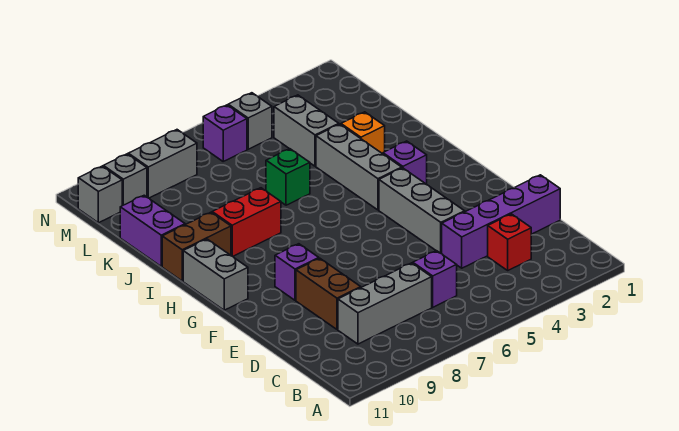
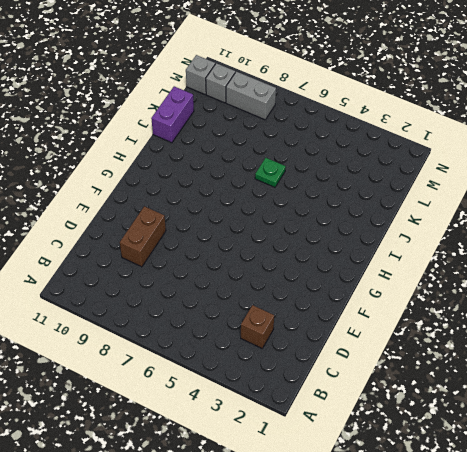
brown brick C3 level 1 -> red brick C3 level 1
green plate J6 level 1 -> green brick J6 level 1
none -> purple brick C6 level 1
none -> grey brick C7:C9 level 1
none -> purple brick D1:D4 level 1

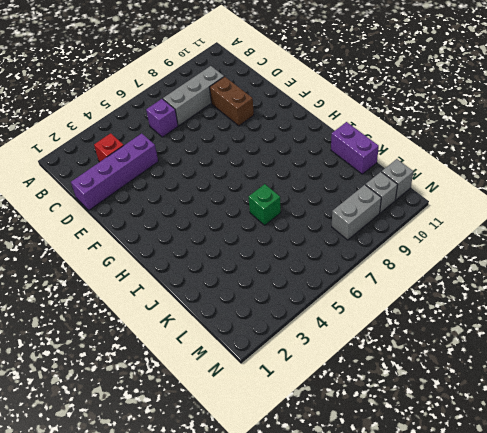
none -> grey brick E4:G4 level 1
none -> purple brick F9 level 1
none -> grey brick G11:H11 level 1

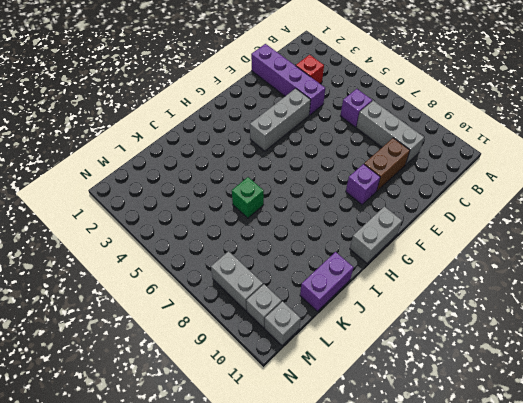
none -> purple brick H3 level 1
none -> grey brick H4:J4 level 1
none -> red brick I8:I9 level 1

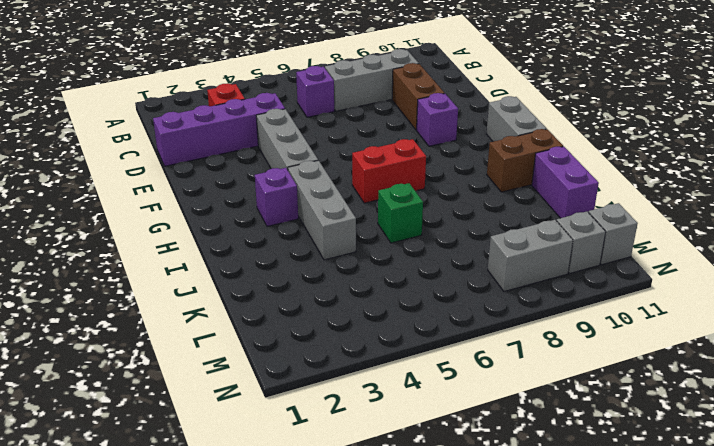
red brick H6:H7 level 1 -> red brick I8:I9 level 1
none -> orange brick J3 level 1
none -> grey brick K4:L4 level 1
none -> grey brick M5 level 1

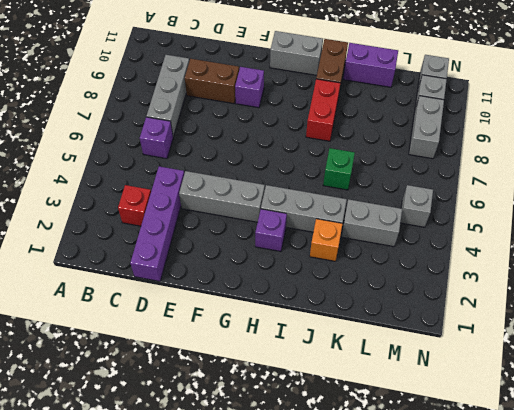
none -> purple brick M6 level 1

